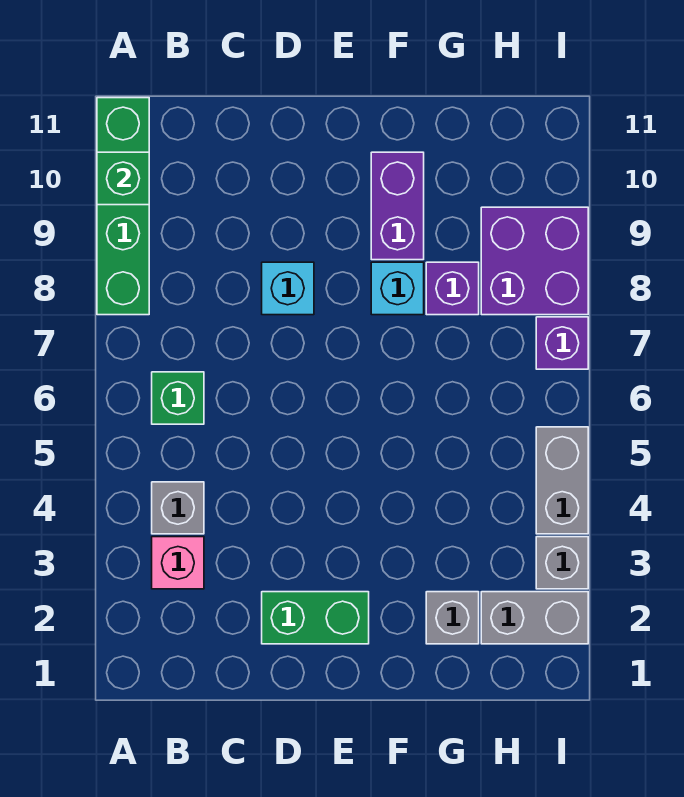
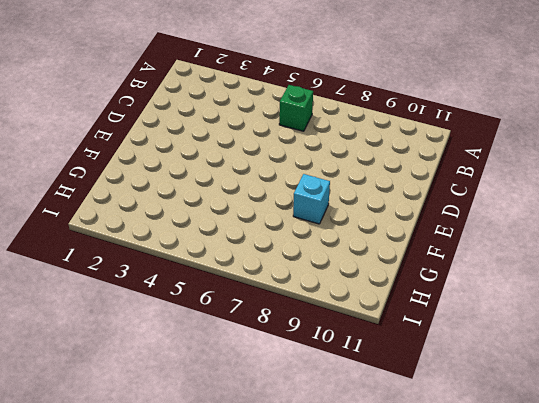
none -> green brick A8:A11 level 1
none -> pink brick B3 level 1
none -> grey brick B4 level 1

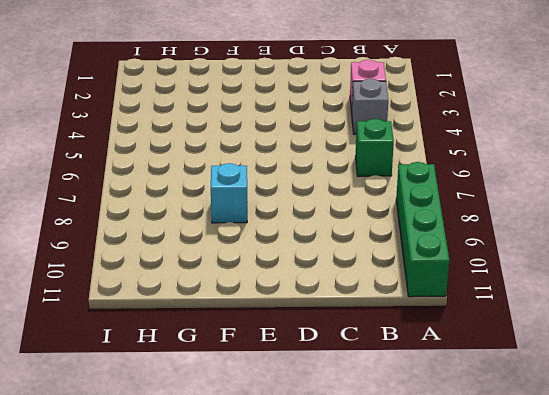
none -> green brick D2:E2 level 1
none -> cyan brick D8 level 1
none -> purple brick F9:F10 level 1

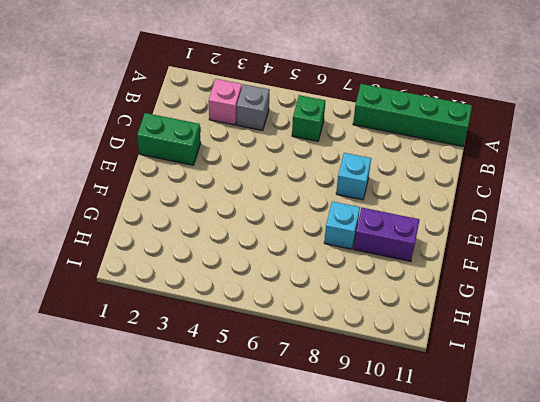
green brick D1:D2 level 1 -> green brick D2:E2 level 1
none -> grey brick G2 level 1
none -> purple brick G8 level 1
none -> grey brick H2:I2 level 1

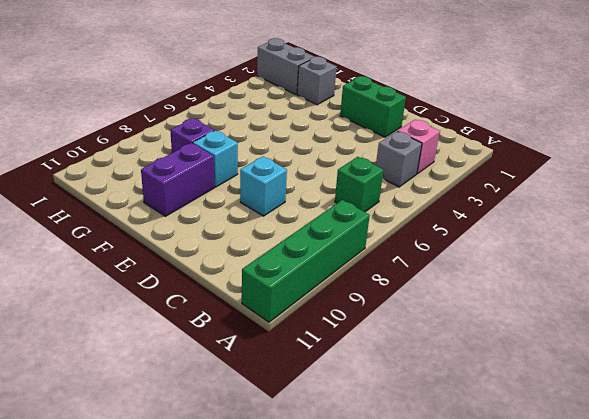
none -> purple brick H8:I9 level 1
none -> grey brick I3 level 1
none -> grey brick I4:I5 level 1

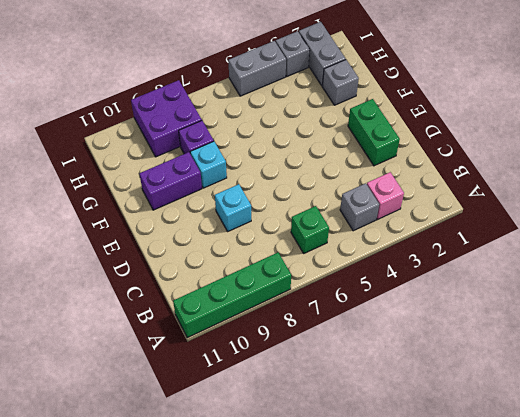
none -> purple brick I7 level 1
none -> green brick A10 level 2

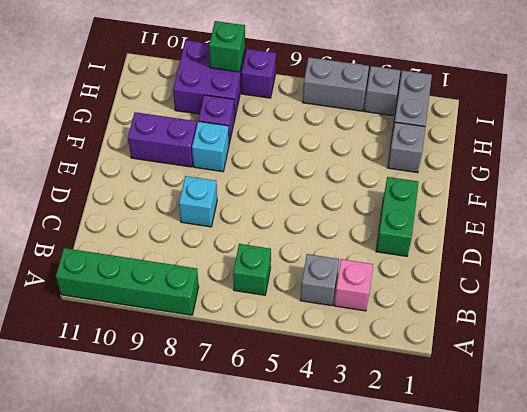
green brick I8 level 2 -> green brick A10 level 2

